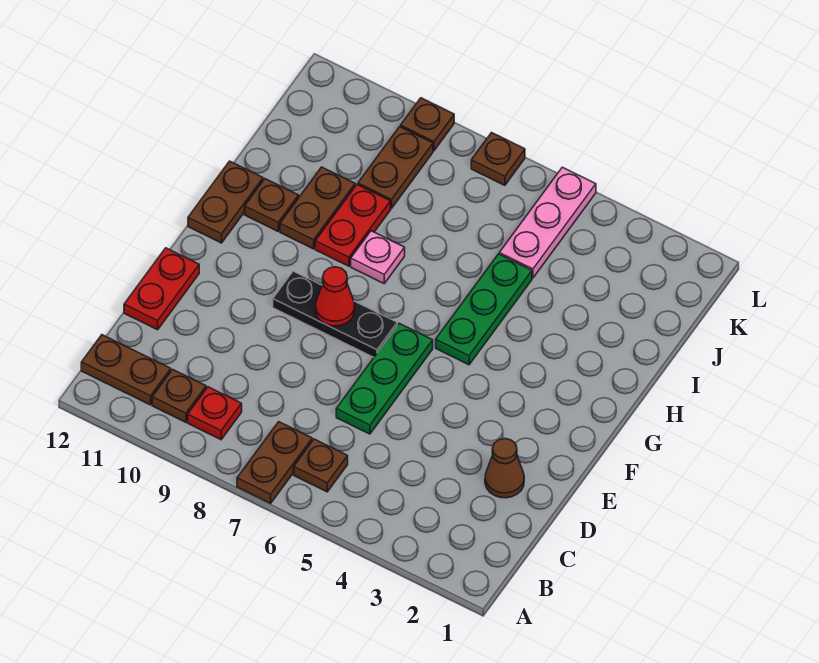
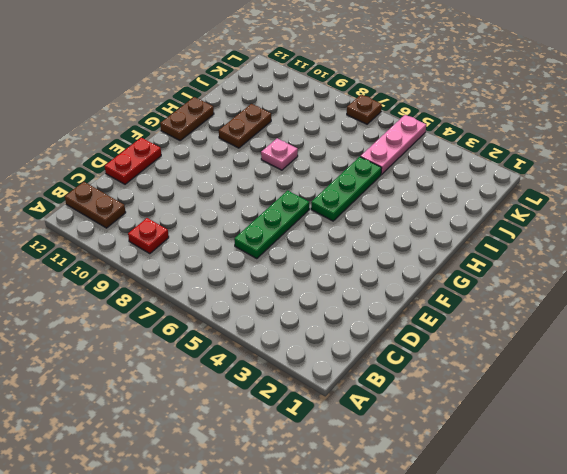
none -> brown plate A7:B7 level 1
none -> brown plate B6 level 1
none -> brown plate B10 level 1

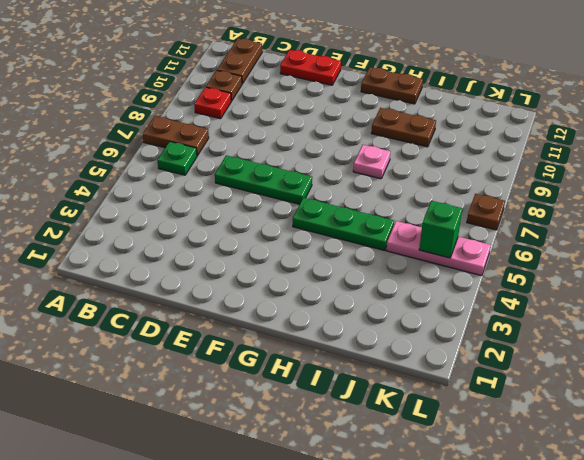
green plate B6 level 1 -> brown plate B6 level 1
green brick K5 level 2 -> none
none -> brown cone D2 level 1
none -> black plate F7:F9 level 1
none -> red plate H9:I9 level 1

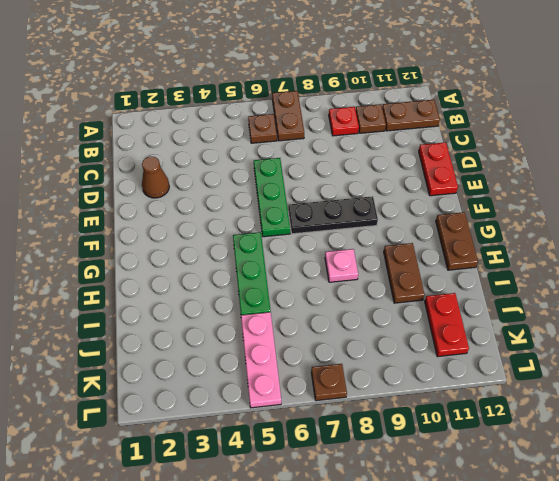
red plate J11:K11 level 1 -> red plate H9:I9 level 1
none -> brown plate H11 level 1
none -> brown plate J9:K9 level 1
none -> brown plate L9 level 1

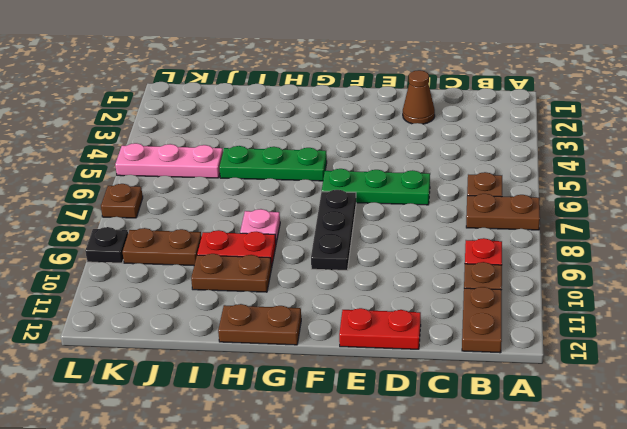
black plate L9 level 1 -> brown plate L9 level 1
none -> brown plate H11 level 1
none -> red cone F8 level 2

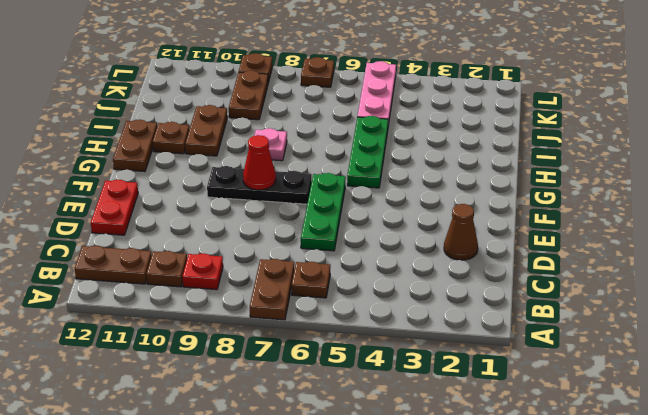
none -> red plate H9:I9 level 1

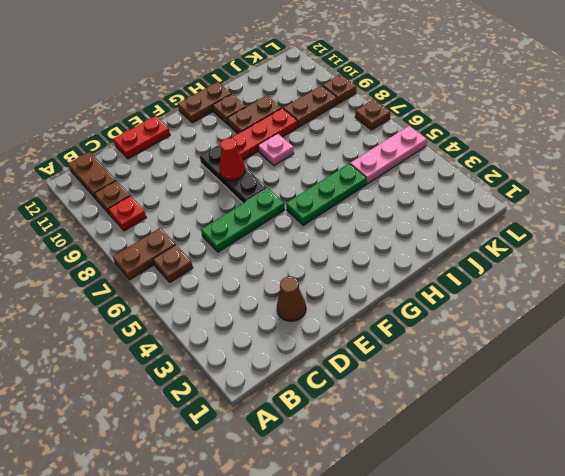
red plate G9:I9 level 1 -> red plate H9:I9 level 1

